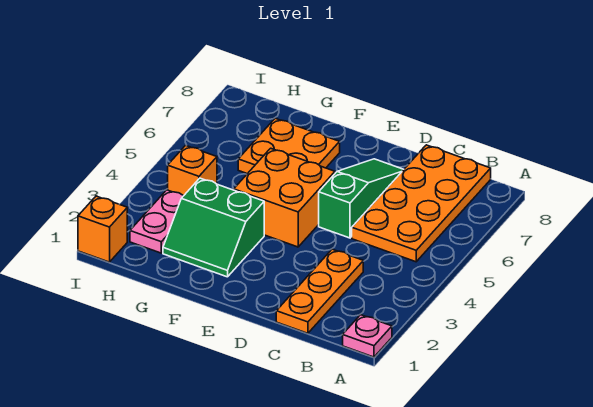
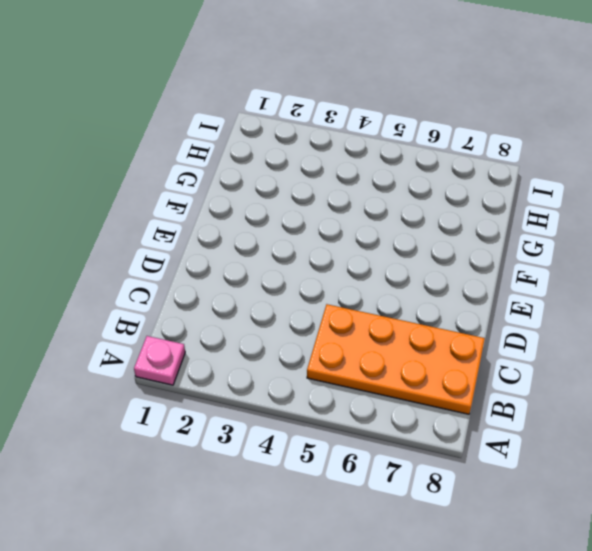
none -> orange plate C1:C3 level 1
none -> green slope D5:D7 level 1 top 5

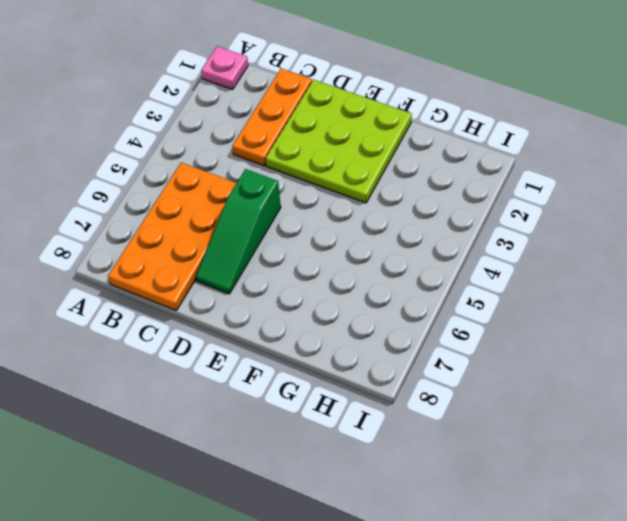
lime plate D1:F3 level 1 -> green slope F2:G3 level 1 top 3
none -> orange brick E4:F5 level 1
none -> orange plate F6:G7 level 1

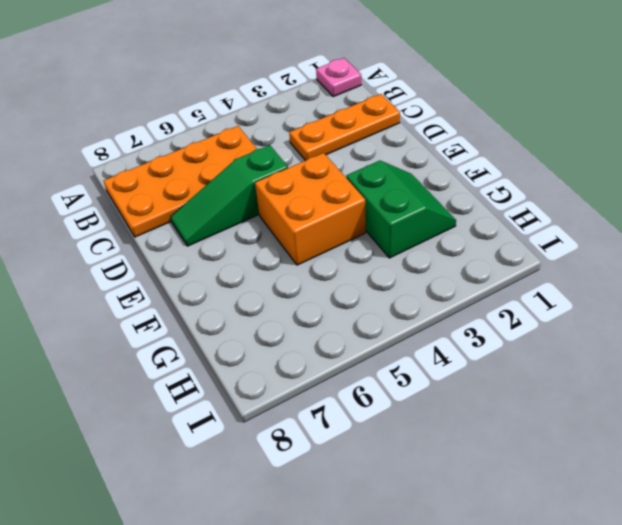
none -> orange plate F6:G7 level 1
none -> pink plate H2:H3 level 1

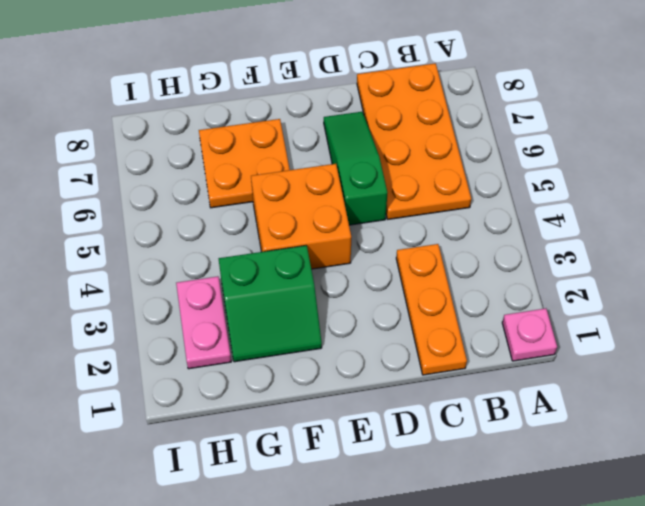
none -> orange brick H4 level 1
none -> orange brick I1 level 1

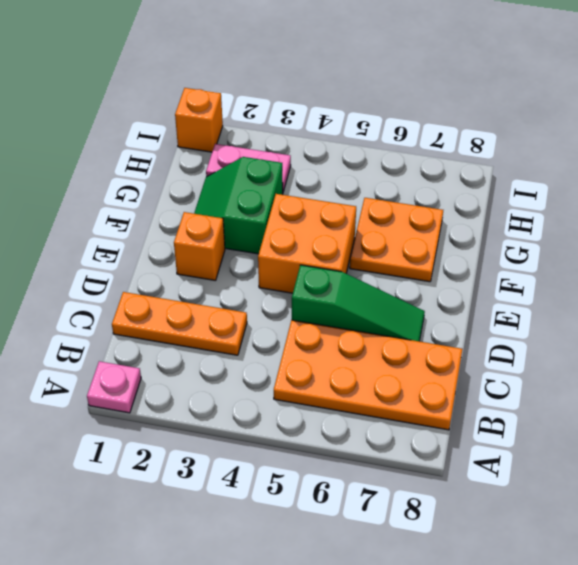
orange brick E2 level 1 -> orange brick H4 level 1

